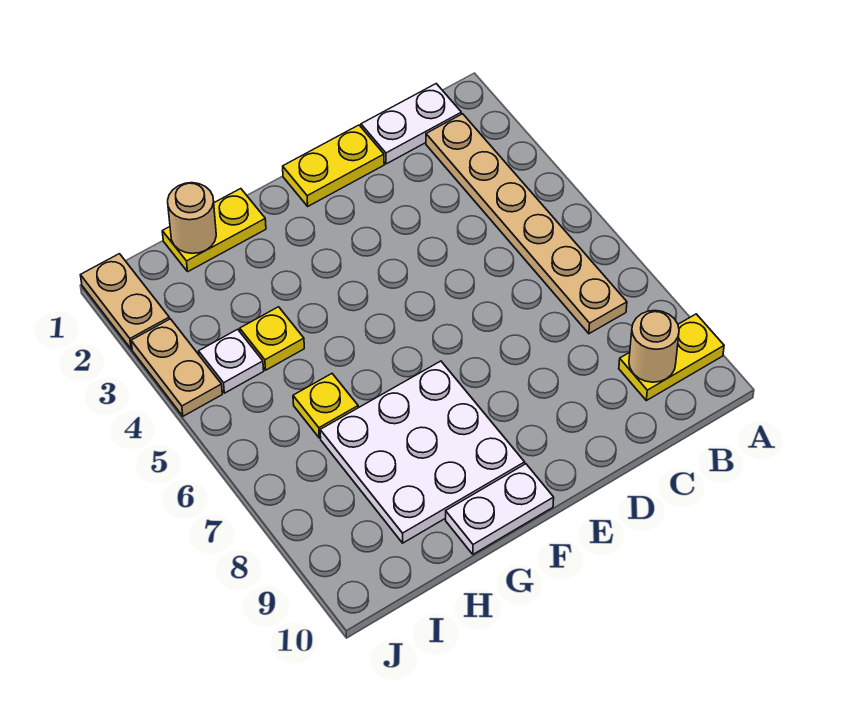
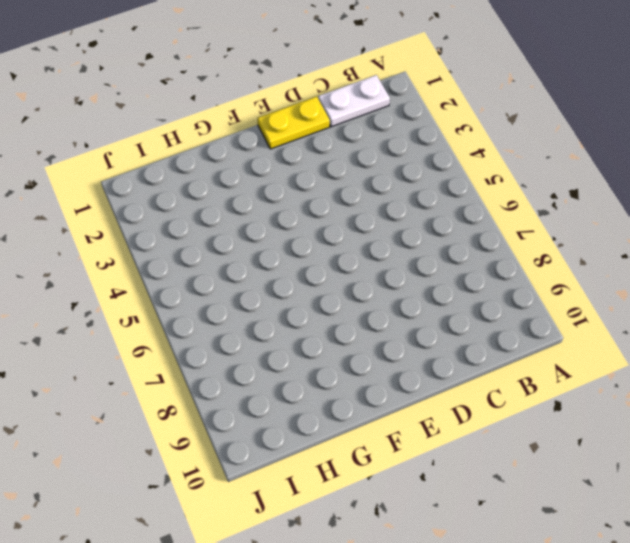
none -> yellow plate A9:B9 level 1
none -> tan plate B2:B7 level 1
none -> white plate F7:H9 level 1

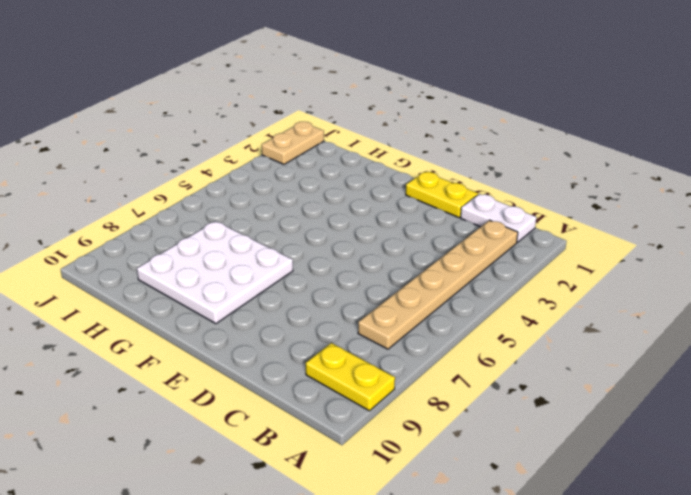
none -> white plate F10:G10 level 1
none -> yellow plate G1:H1 level 1
none -> yellow plate H4 level 1

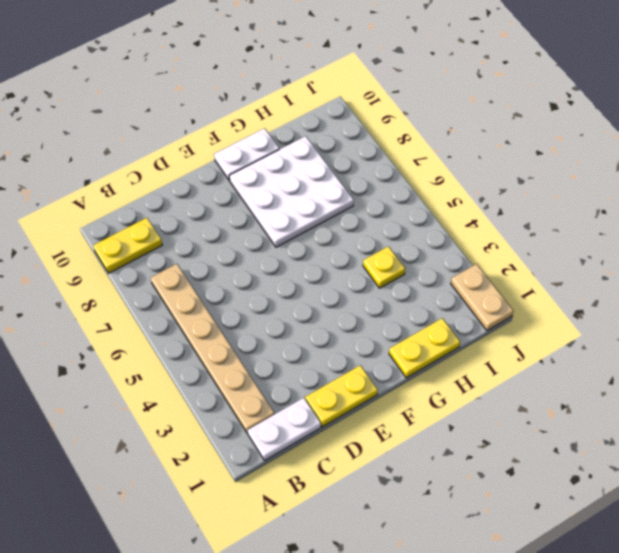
none -> yellow plate H6 level 1
none -> white plate I4 level 1
none -> tan plate J3:J4 level 1

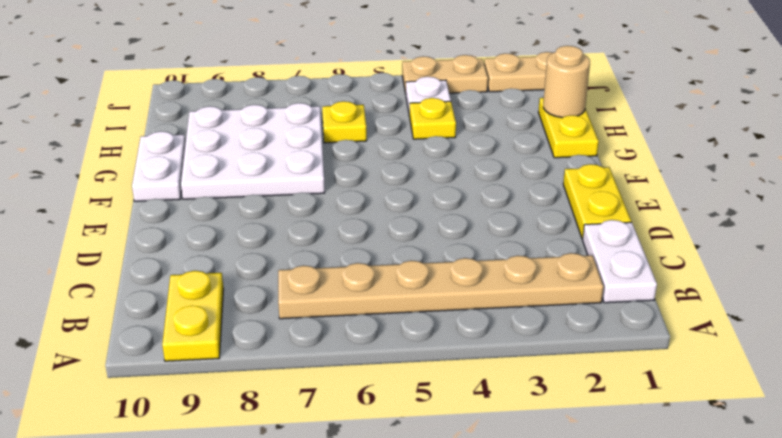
none -> tan round brick B9 level 2

